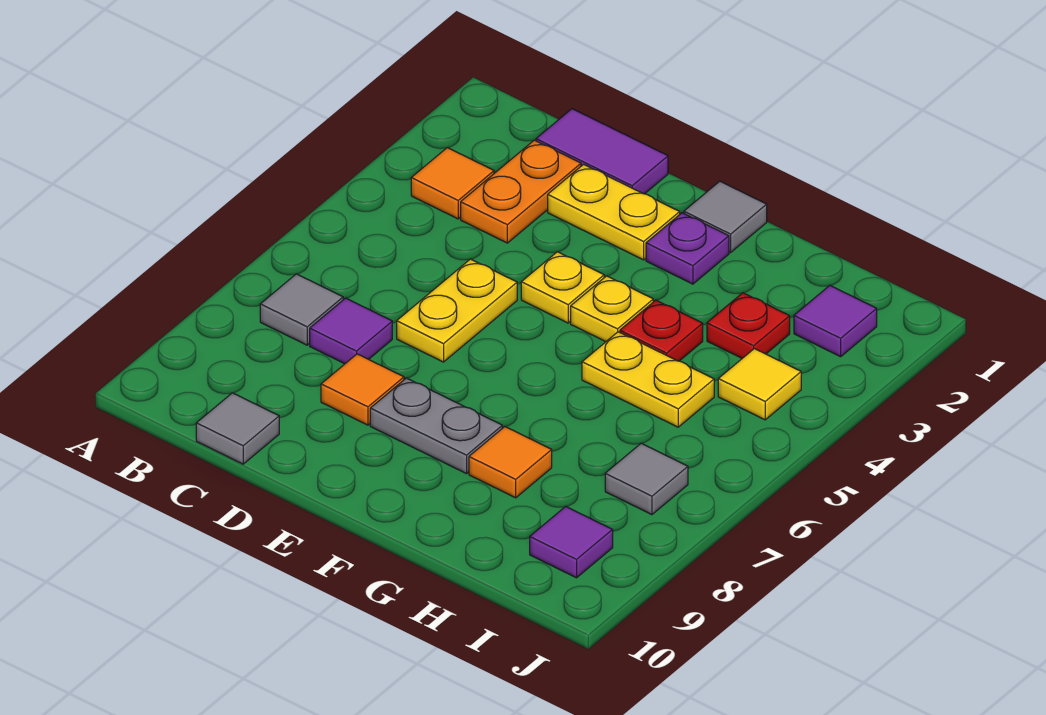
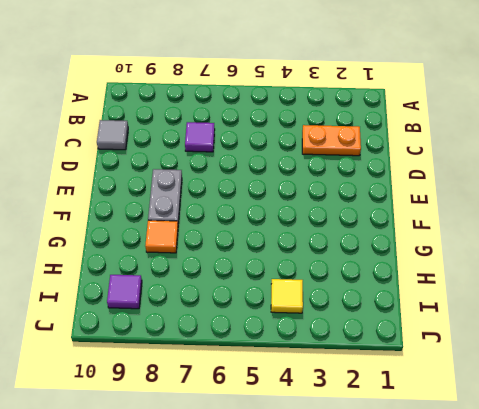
none -> orange tile B3 level 1
none -> grey tile B7 level 1
none -> purple tile C1:D1 level 1

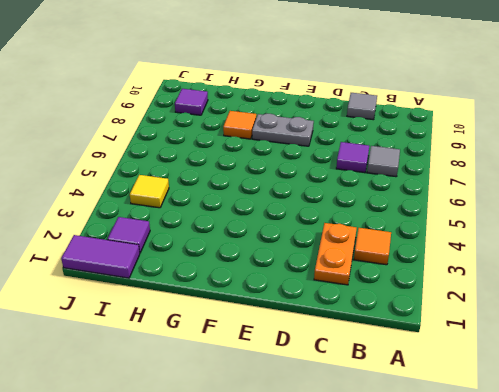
purple tile I1:J1 level 1 -> purple tile C1:D1 level 1
none -> yellow plate D2:E2 level 1
none -> yellow plate D5:D6 level 1
none -> orange tile D8 level 1

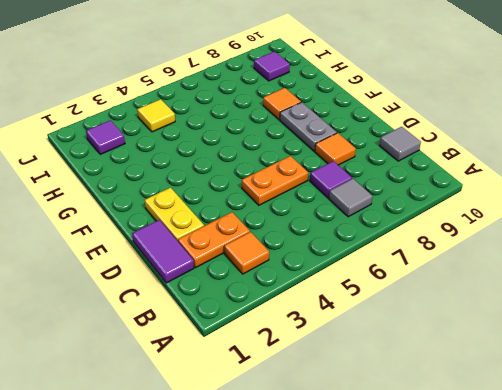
orange plate D5:D6 level 1 -> yellow plate D5:D6 level 1
none -> yellow plate E4 level 1
none -> grey tile F1 level 1
none -> purple plate F2 level 1

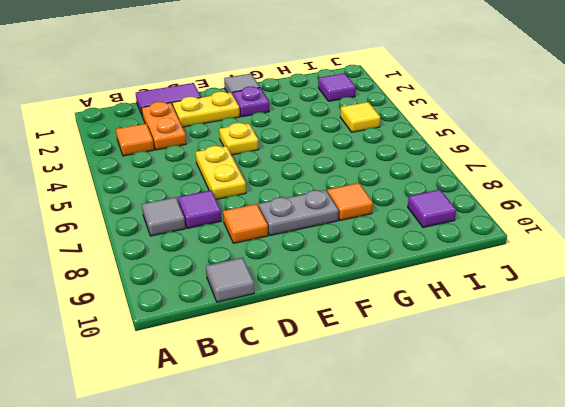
none -> yellow plate F4 level 1
none -> red plate G4 level 1
none -> yellow plate G5:H5 level 1

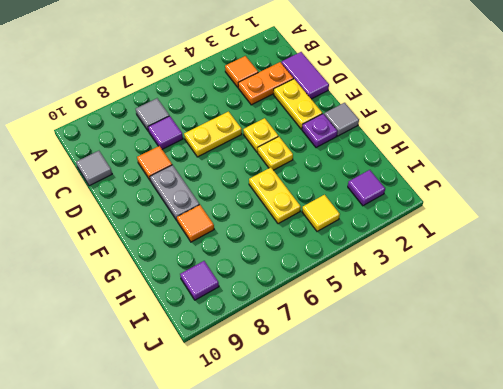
none -> red plate G4 level 1
none -> red plate H3 level 1
none -> grey tile I7 level 1

